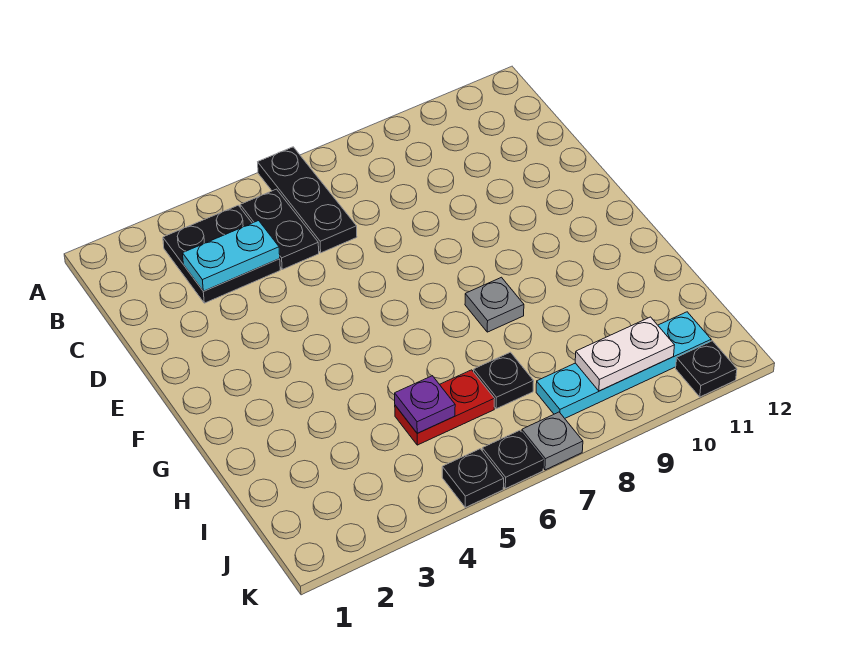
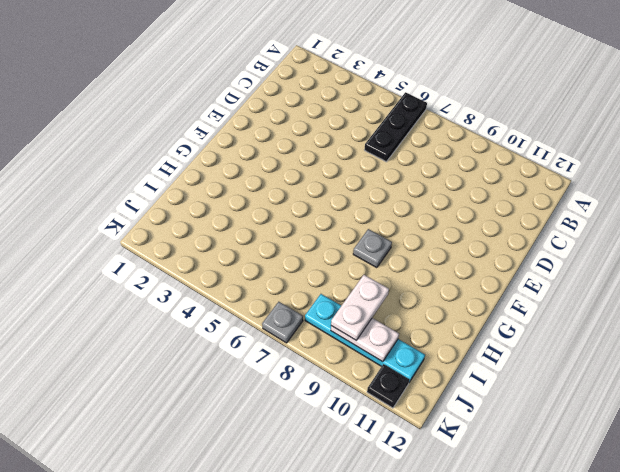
white plate I9:J9 level 3 -> none
none -> black plate B3:C4 level 1
none -> black plate B5:C5 level 1
none -> red plate I5:I6 level 1

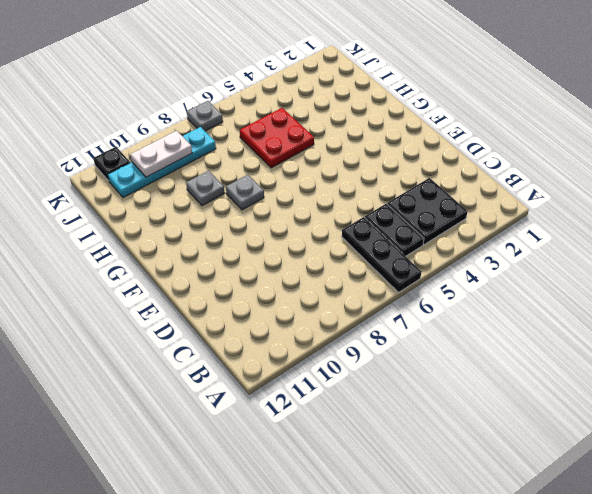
red plate H5:I6 level 1 -> red plate I5:I6 level 1
grey plate H9 level 1 -> none
none -> black plate I7 level 1
none -> black plate K5 level 1
none -> black plate K6 level 1

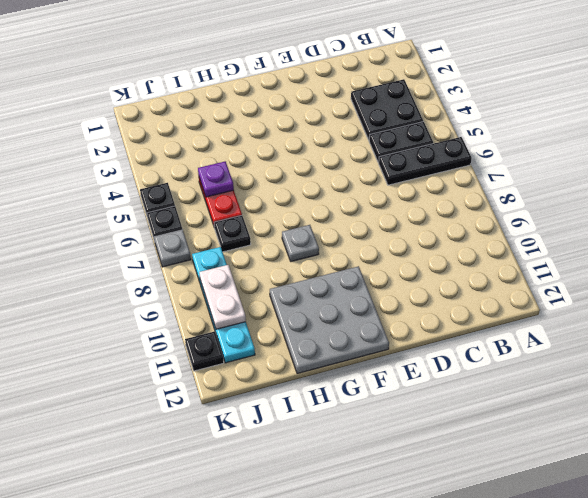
grey plate F10:H12 level 1 -> none
none -> cyan plate C3:C4 level 2

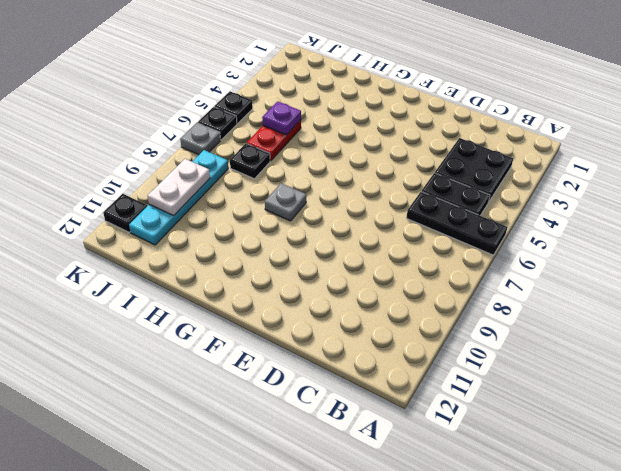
none -> cyan plate C3:C4 level 2

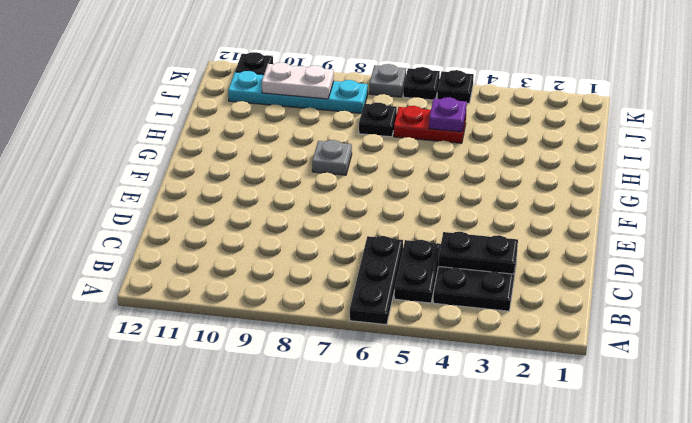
black plate C3:C4 level 2 -> cyan plate C3:C4 level 2

